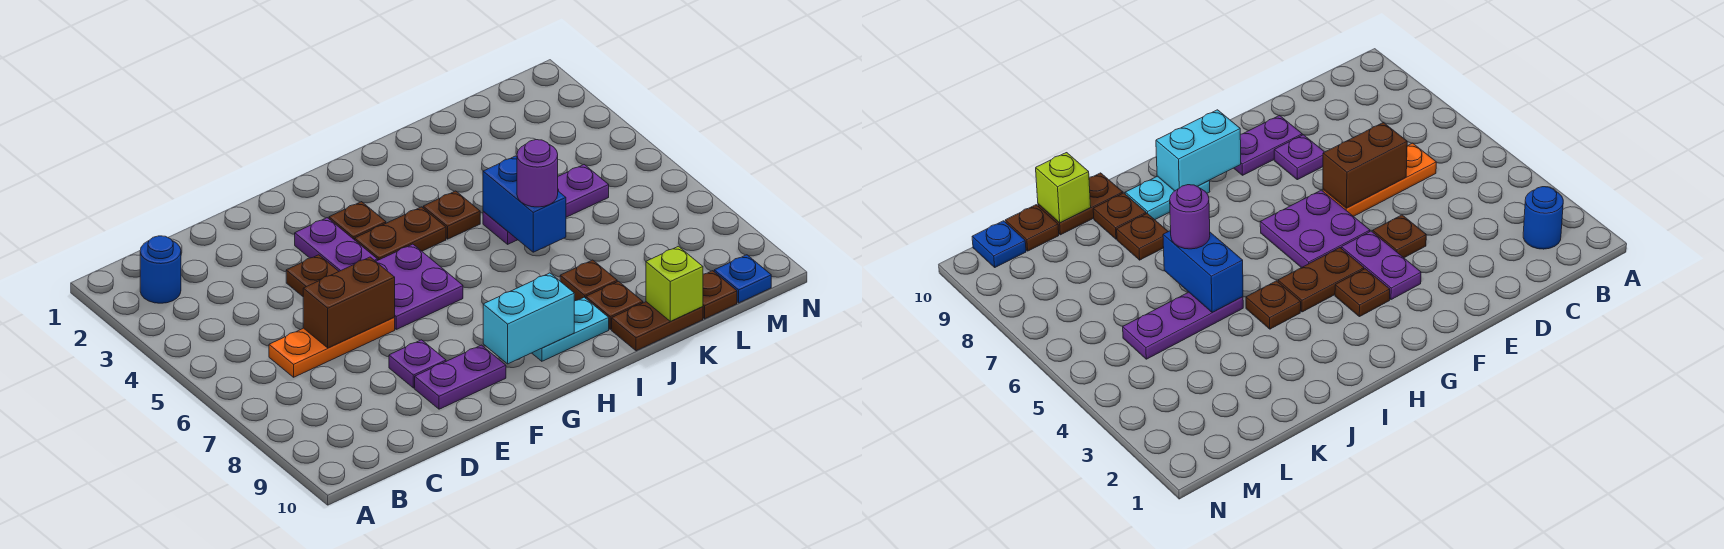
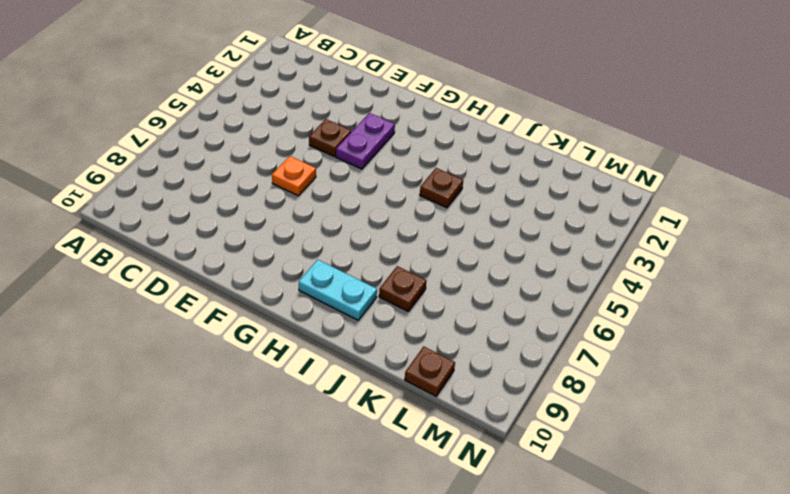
orange plate E6 level 1 -> orange plate C6:E6 level 1
none -> blue round brick B2 level 1
none -> purple plate E8 level 1
none -> purple plate E9:F9 level 1

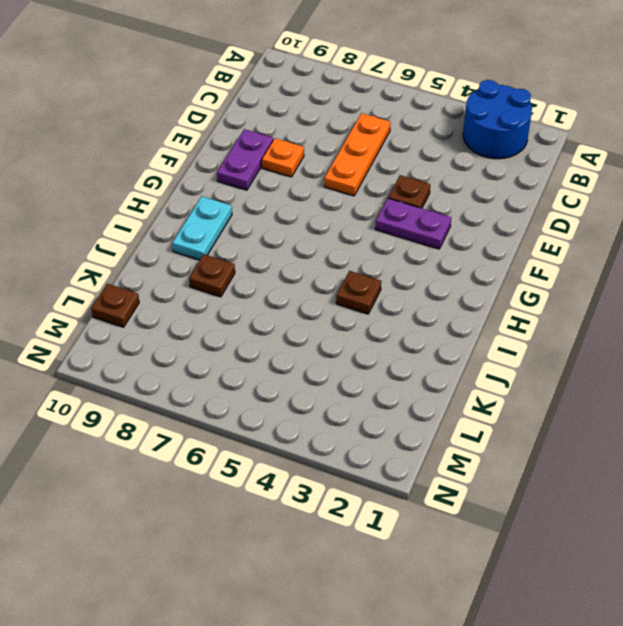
blue round brick A2:B3 level 1 -> blue round brick B2 level 1
orange plate E8 level 1 -> purple plate E8 level 1
none -> purple plate F5:G6 level 1
none -> brown plate G3 level 1
none -> brown plate G4:H4 level 1

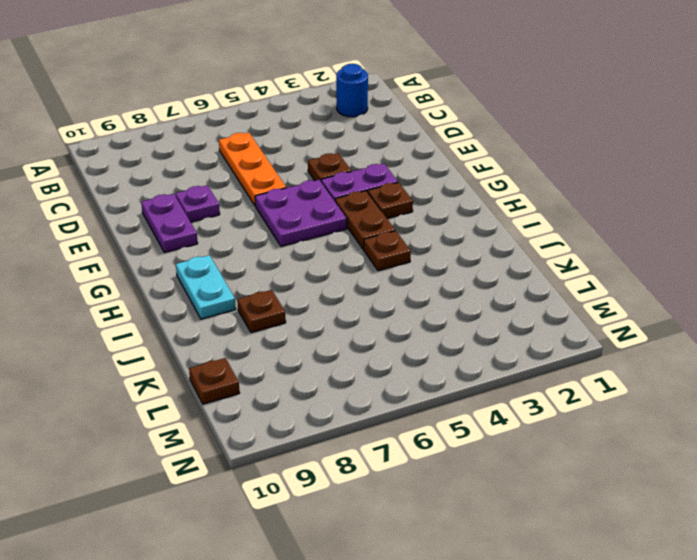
none -> purple plate J5:L5 level 1
none -> brown plate J9 level 1
none -> brown plate J10:K10 level 1

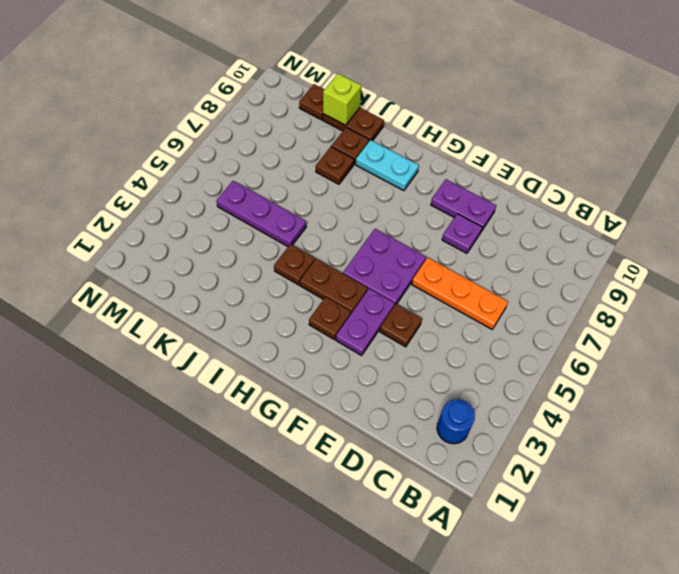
none -> blue plate M10 level 1
none -> brown brick D6:E6 level 2
none -> cyan brick G9:H9 level 2

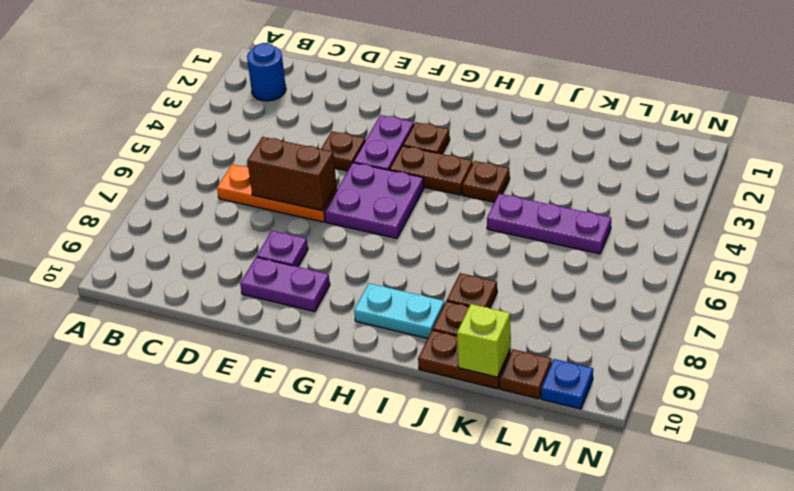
none -> cyan brick G9:H9 level 2
none -> blue brick J5:J6 level 2
none -> purple round brick J6 level 3

